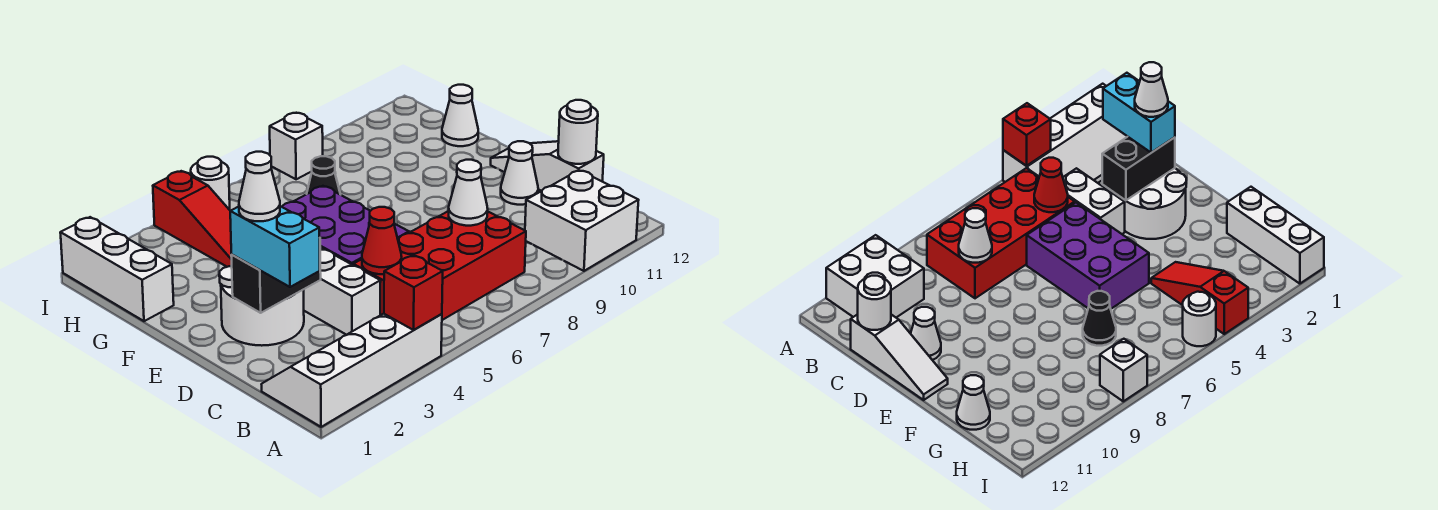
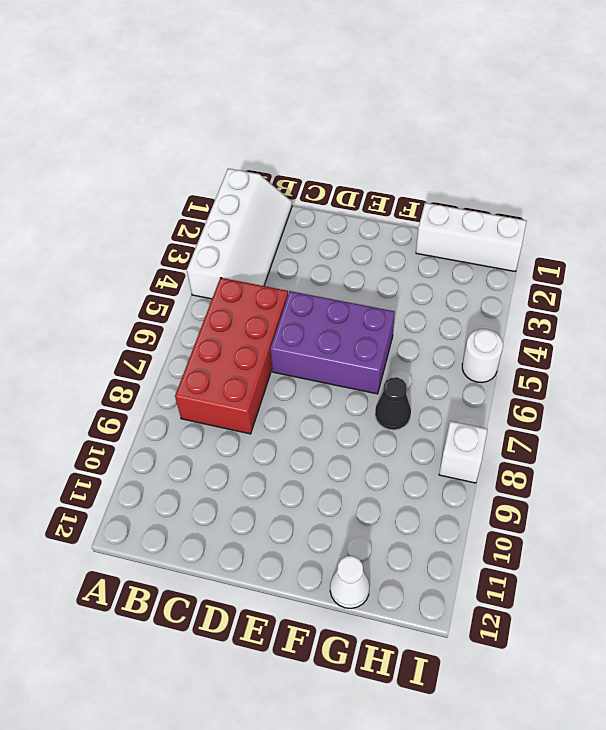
none -> white brick A10:B11 level 1
none -> white brick C4:D4 level 1
none -> white slope C12:E12 level 1 top C

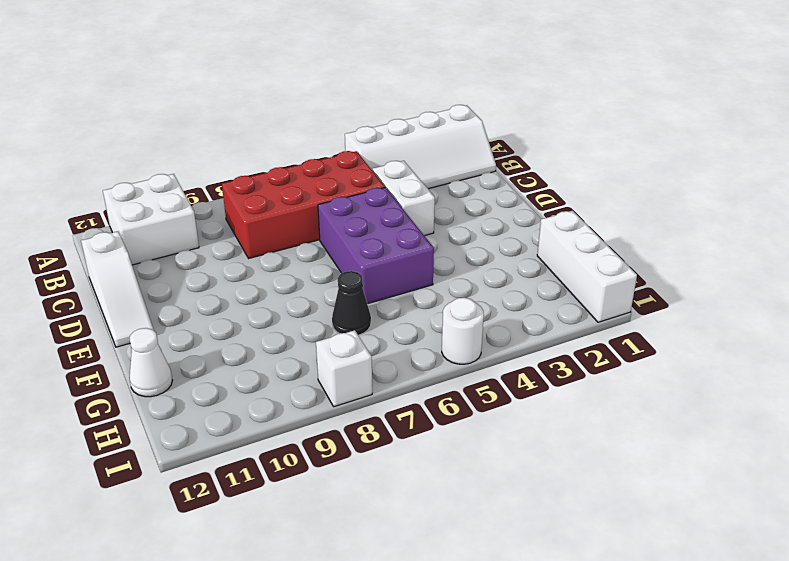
none -> white round brick D2:E3 level 1
none -> white cone D11 level 1
none -> red slope G4:I4 level 1 top I

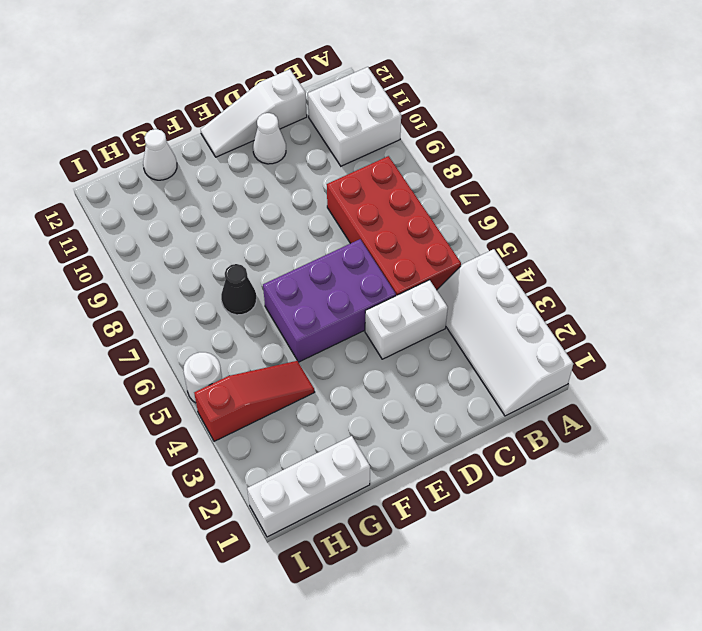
none -> white round brick D2:E3 level 1
none -> white brick I8 level 1
none -> red brick A4 level 2

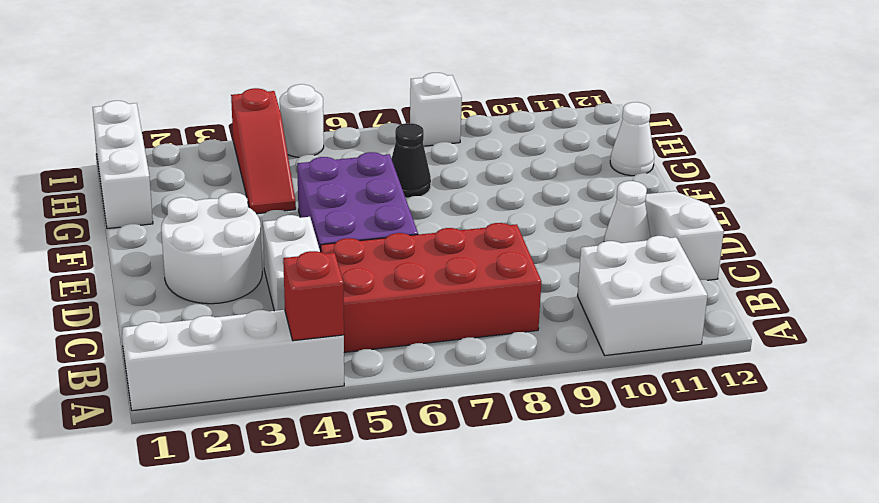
none -> red cone C5 level 2
none -> white cone C8 level 2
none -> white round brick C12 level 2

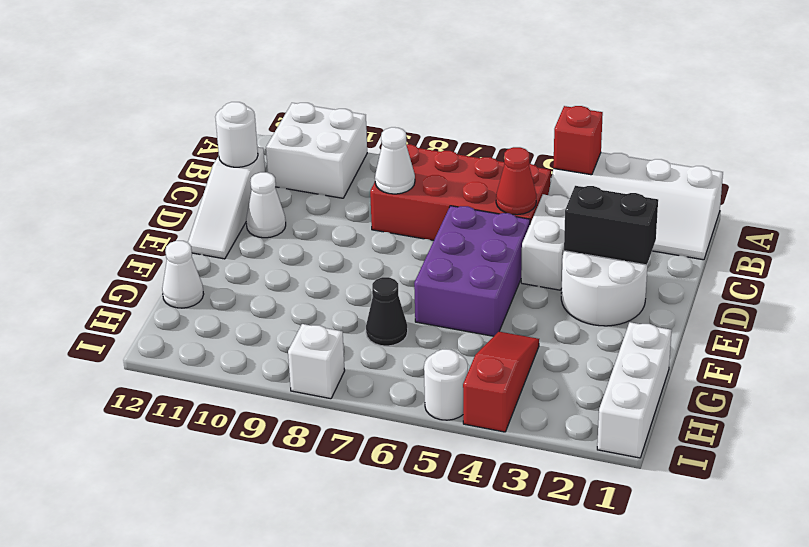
none -> cyan brick C2:D2 level 3
none -> white cone D2 level 4

